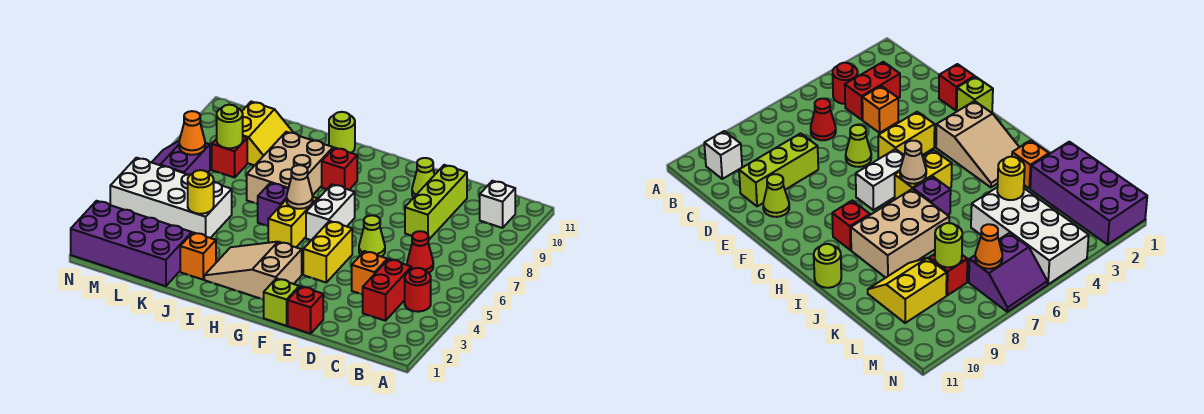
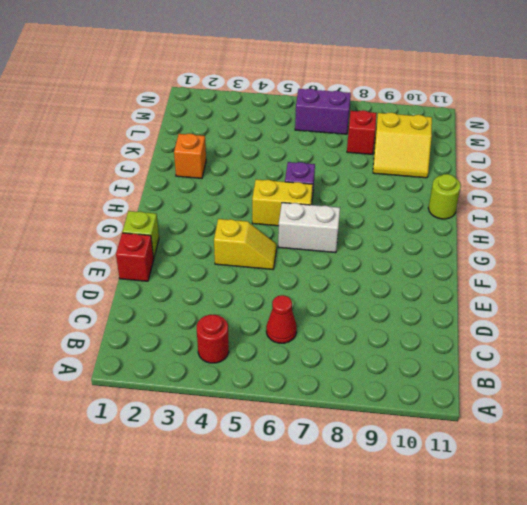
yellow slope F4:F5 level 1 top 4 -> yellow brick F4:F5 level 1
none -> white brick B10 level 1
none -> red brick C3:C4 level 1
none -> orange brick D4 level 1

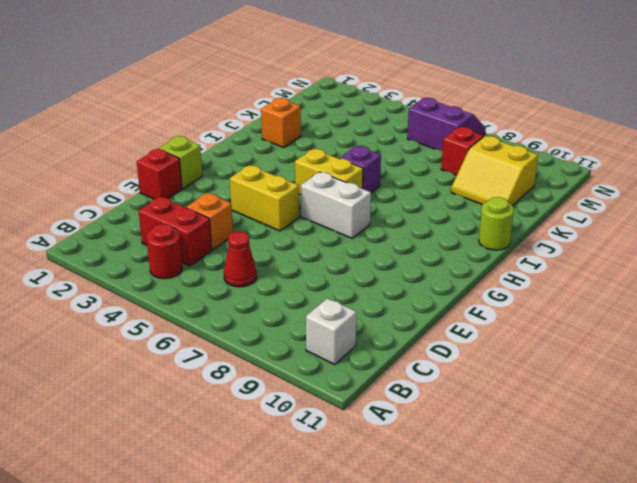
none -> lime brick D8:D10 level 1
none -> lime cone E6 level 1
none -> lime cone E10 level 1

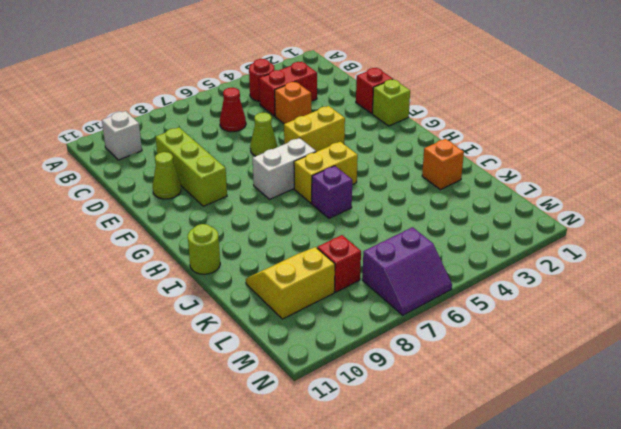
lime brick D9:F9 level 1 -> lime brick D8:D10 level 1
none -> tan slope G2:I3 level 1 top G
none -> red brick H9 level 1
none -> tan brick I7:J9 level 1

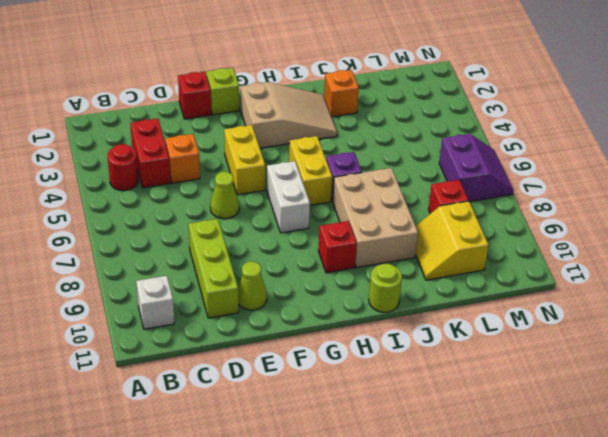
none -> red cone C6 level 1
none -> purple brick K1:N2 level 1
none -> white brick K4:N5 level 1

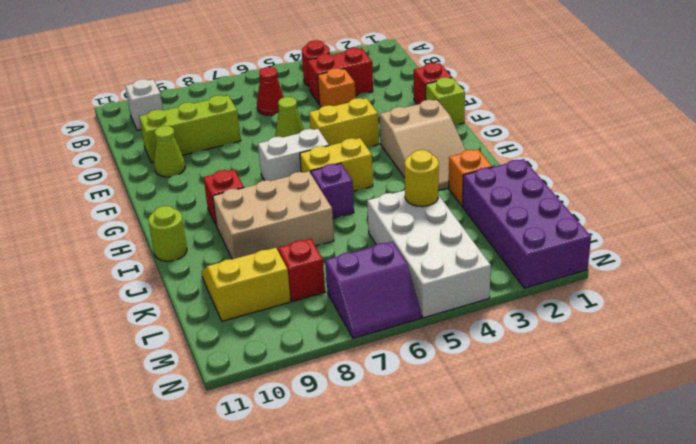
none -> tan cone H6 level 2
none -> lime round brick L8 level 2
none -> orange cone M7 level 2

